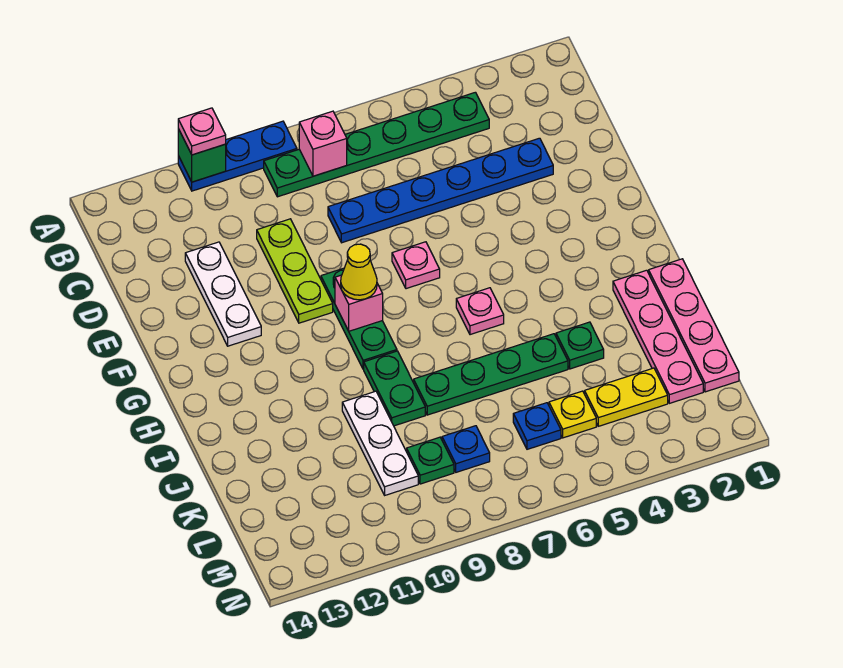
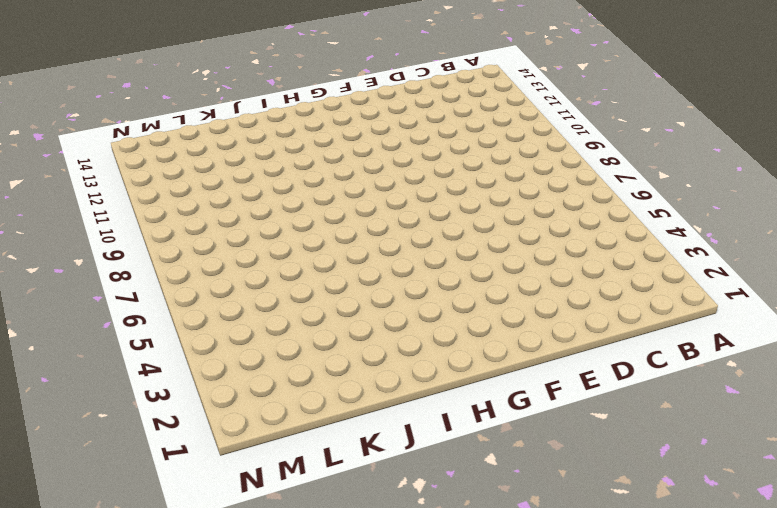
none -> blue plate A9:A11 level 1
none -> green plate B4:B9 level 1
none -> blue plate D3:D8 level 1

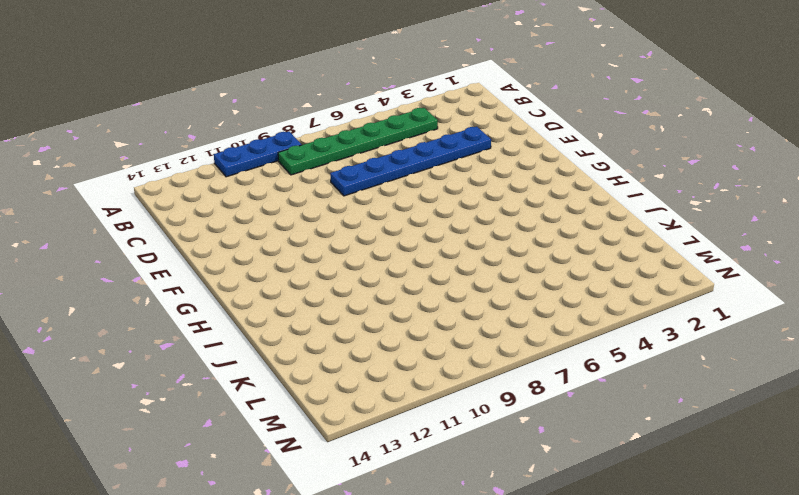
none -> lime plate D10:F10 level 1
none -> white plate D12:F12 level 1
none -> pink plate F7 level 1

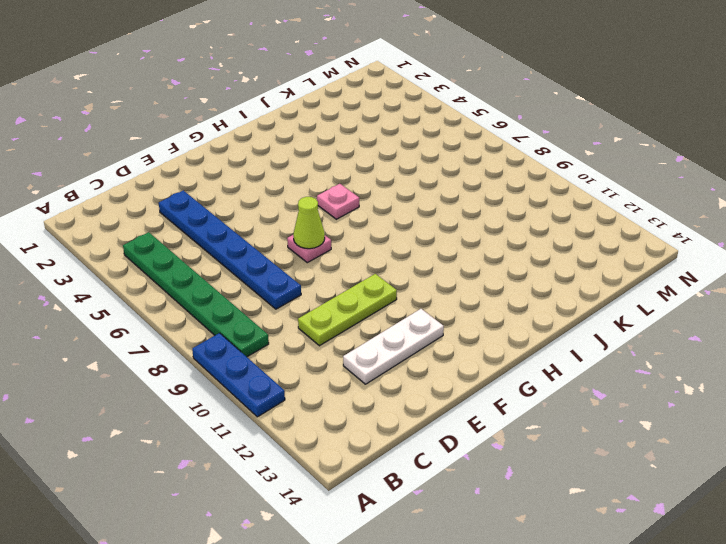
lime cone F7 level 2 -> none
none -> green plate F9:H9 level 1
none -> pink plate I1:L1 level 1
none -> pink plate I2:L2 level 1

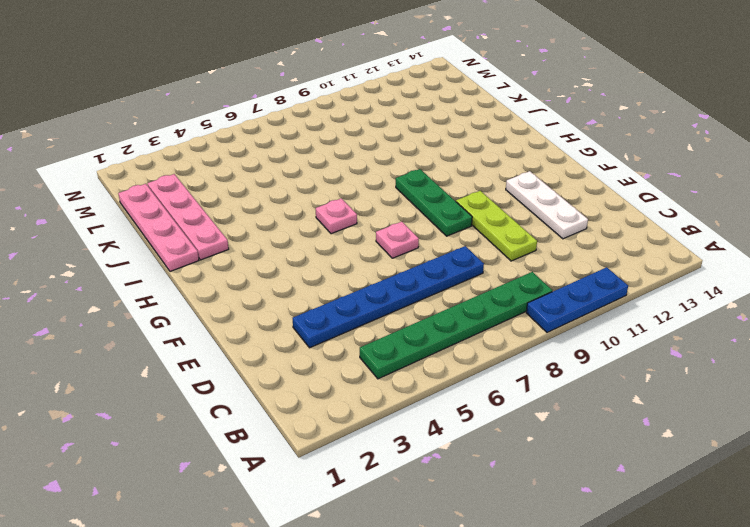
none -> green plate I9:J9 level 1
none -> green plate J4 level 1
none -> green plate J5:J8 level 1

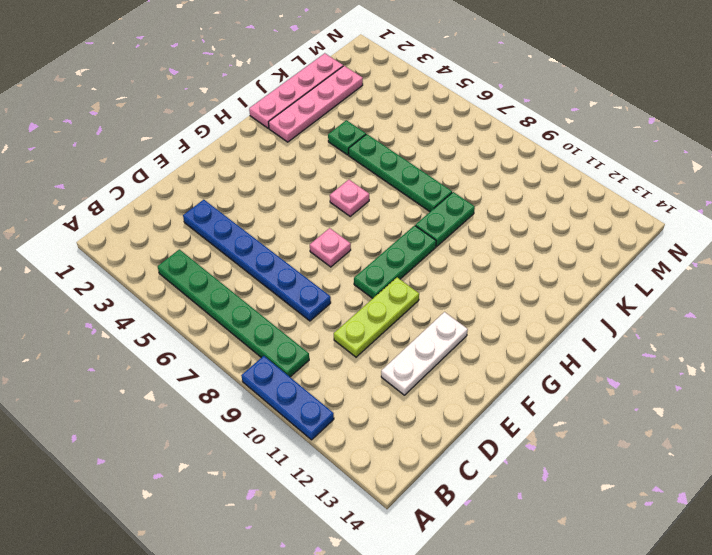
none -> white plate J10:L10 level 1
none -> yellow plate L3:L4 level 1
none -> yellow plate L5 level 1

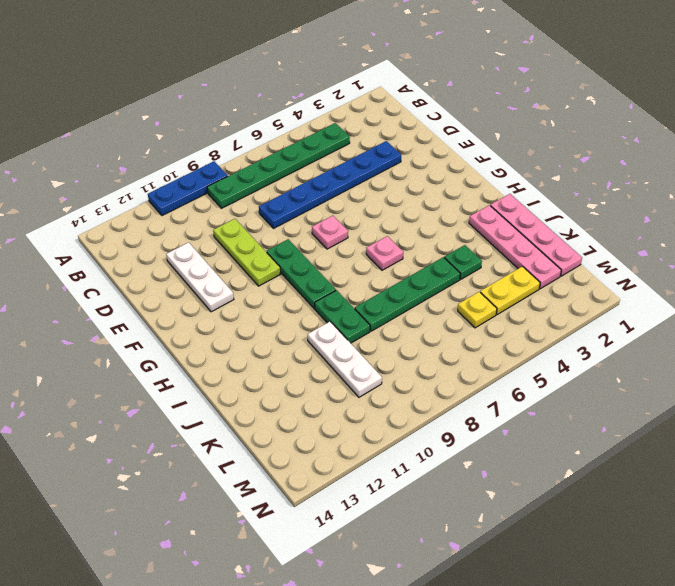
none -> blue plate L6 level 1
none -> blue plate L8 level 1
none -> green plate L9 level 1

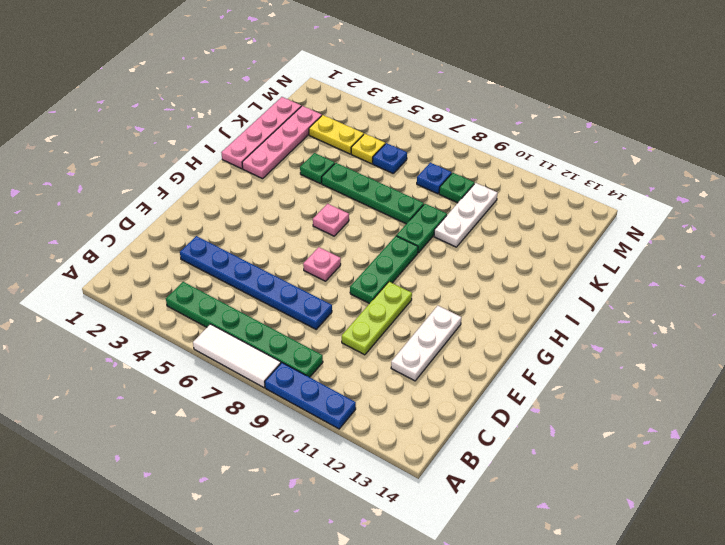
white tile A6:A8 level 1 -> none
none -> green brick A11 level 2
none -> pink brick B8 level 2
none -> pink brick G9 level 2

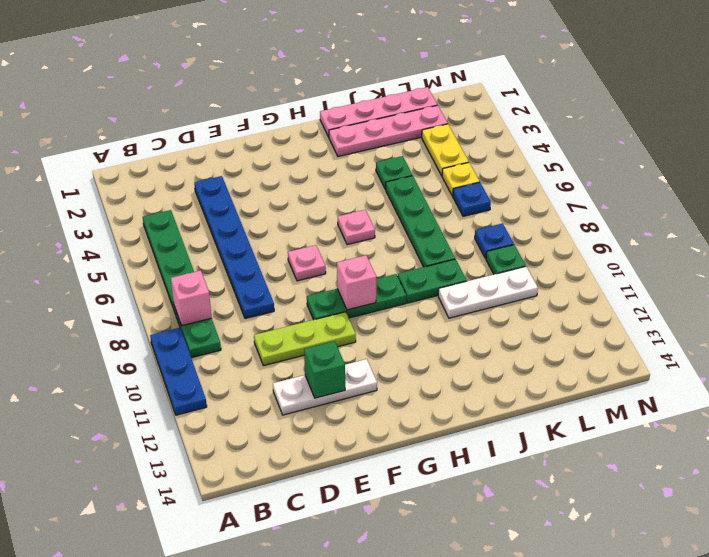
green brick E12 level 2 -> green brick A11 level 2
none -> pink plate A11 level 3
none -> yellow cone G9 level 3

